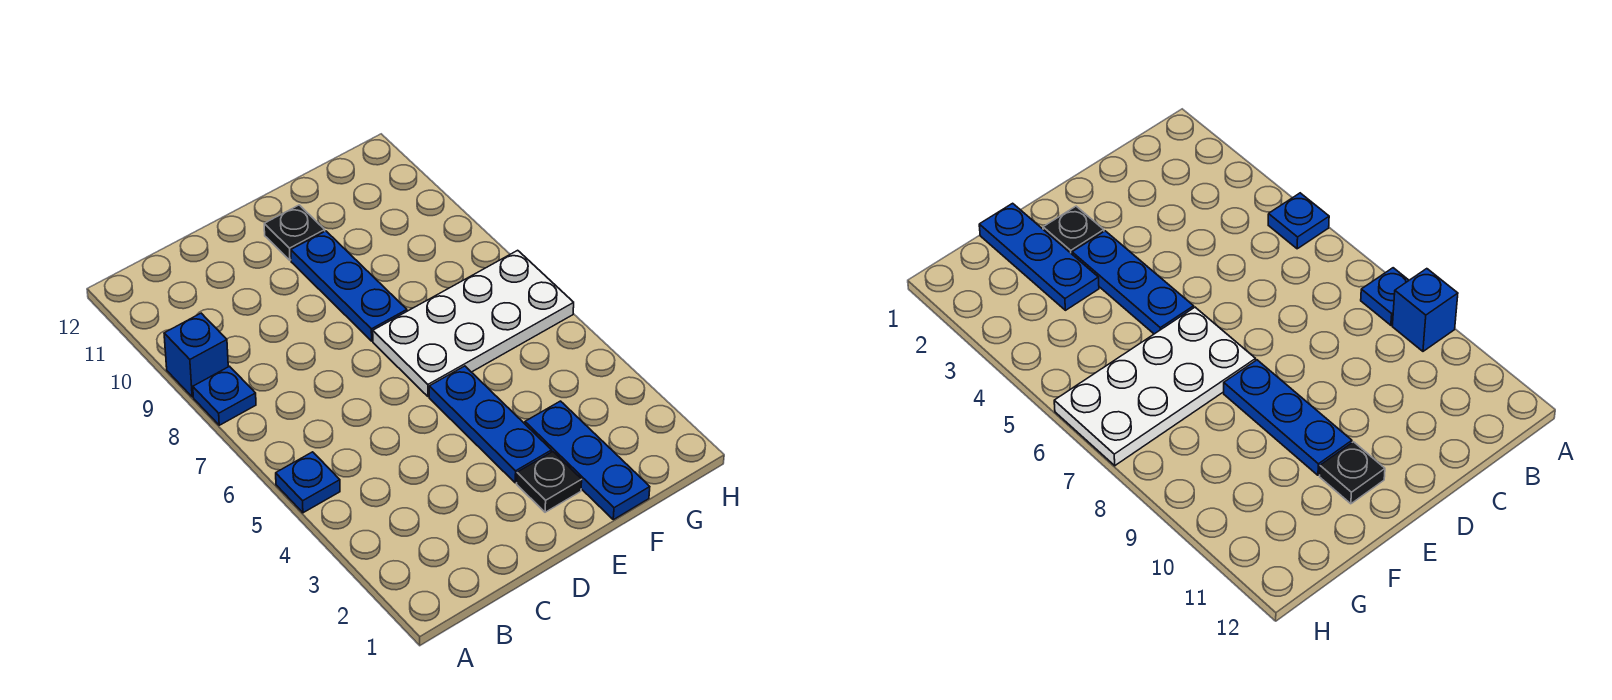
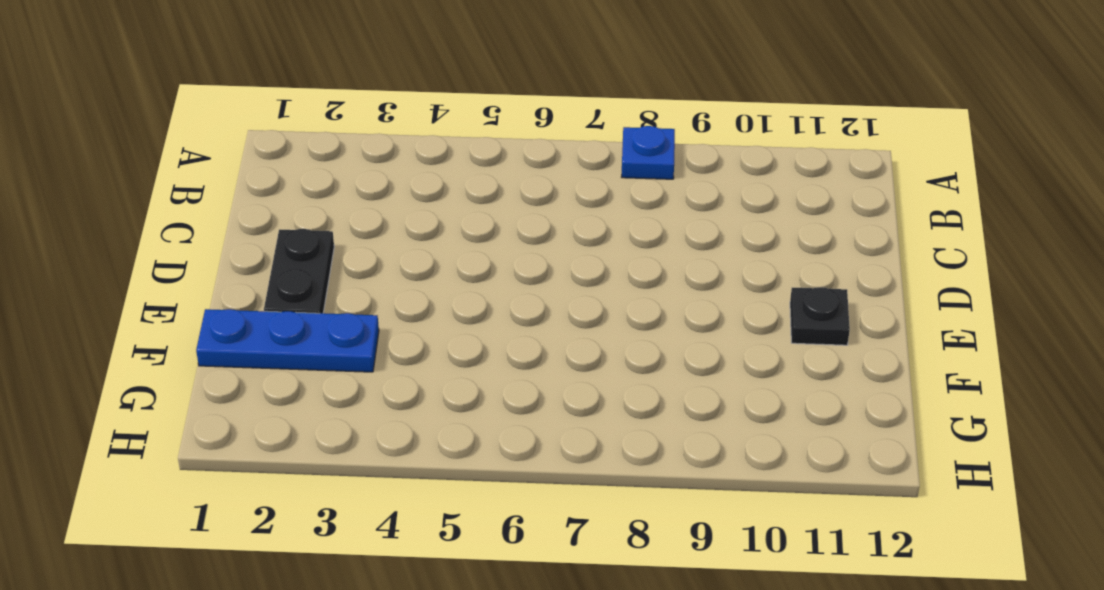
black plate D2:E2 level 1 -> black plate E2 level 1
none -> blue plate A5 level 1
none -> blue brick A9 level 1

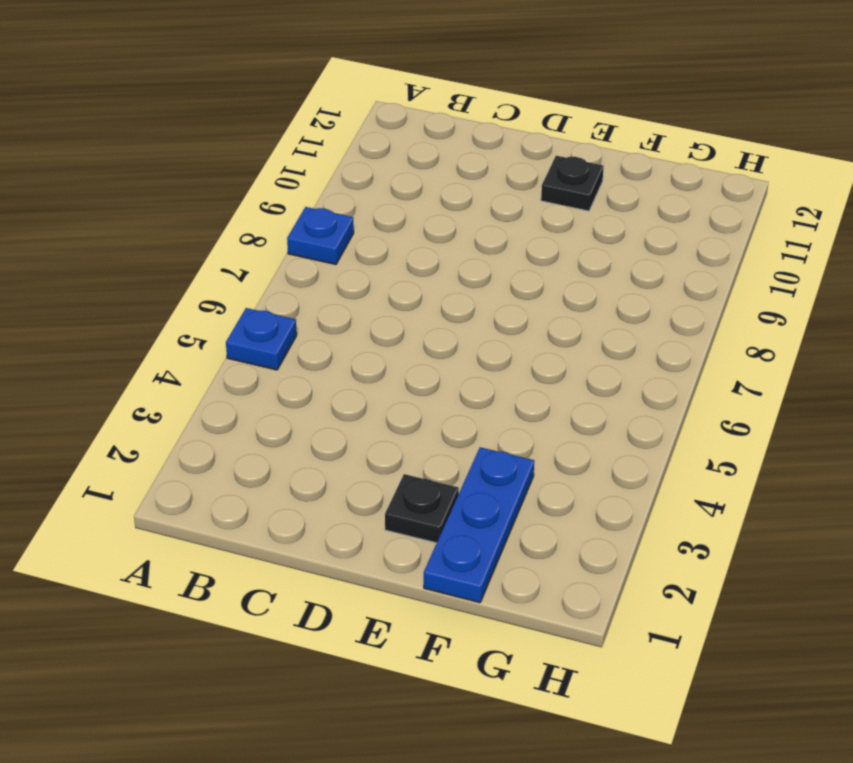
none -> blue brick A9 level 1
none -> blue plate E3:E5 level 1

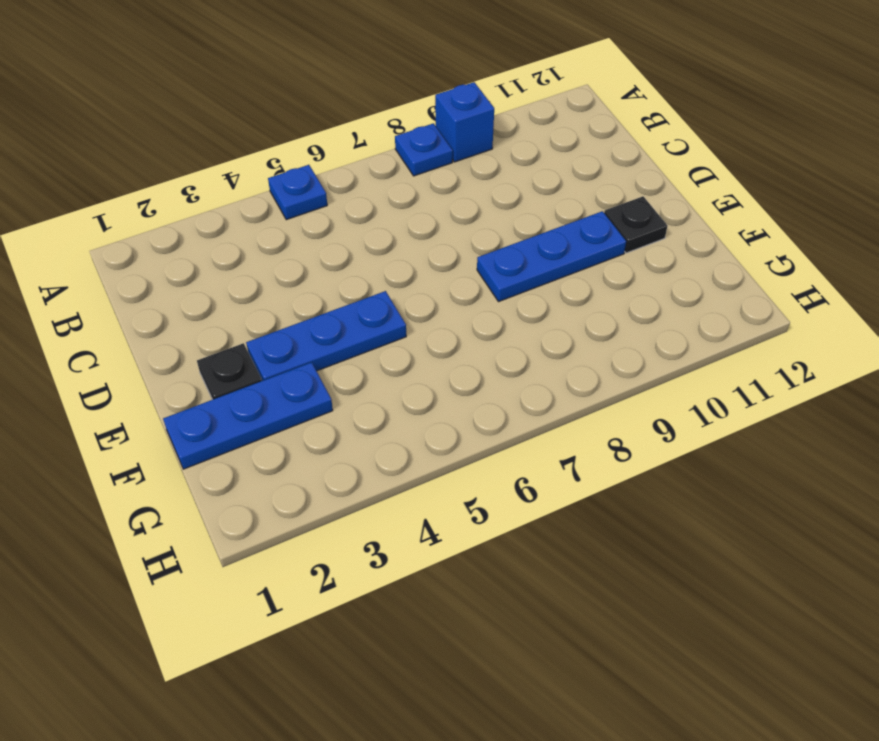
none -> white plate E6:H7 level 1

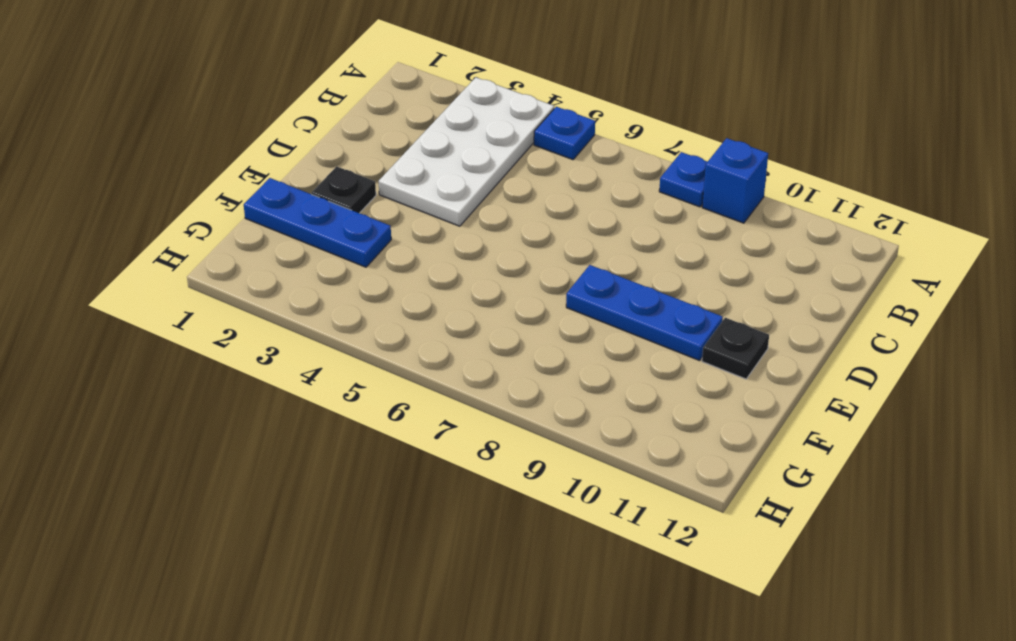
white plate A3:D4 level 1 -> white plate E6:H7 level 1
none -> blue plate E3:E5 level 1

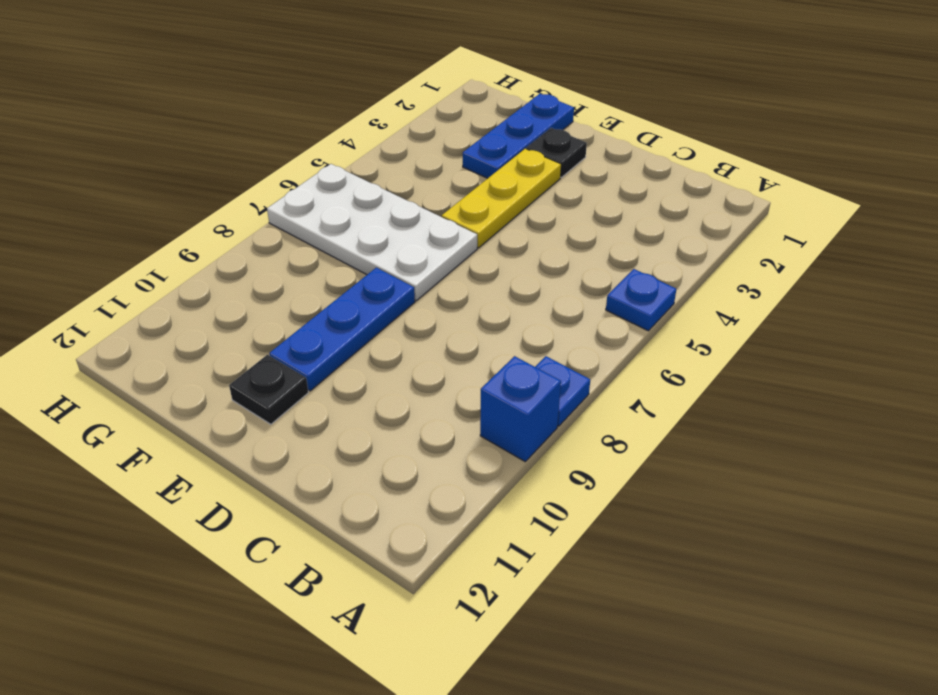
yellow plate E3:E5 level 1 -> blue plate E3:E5 level 1

